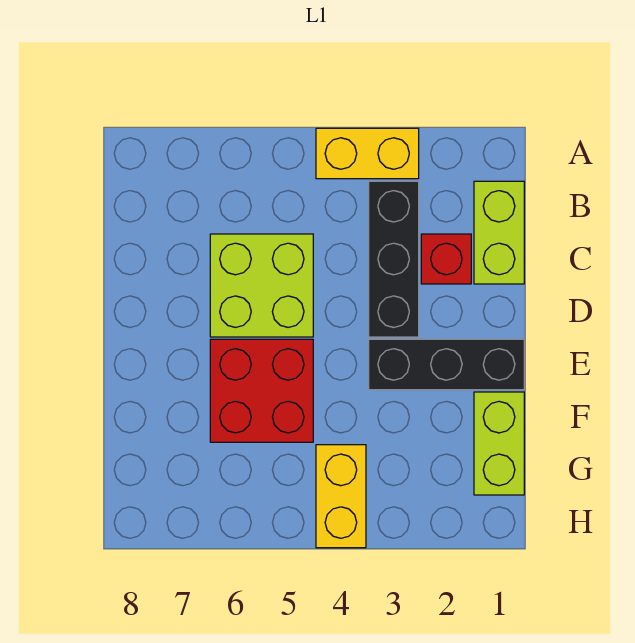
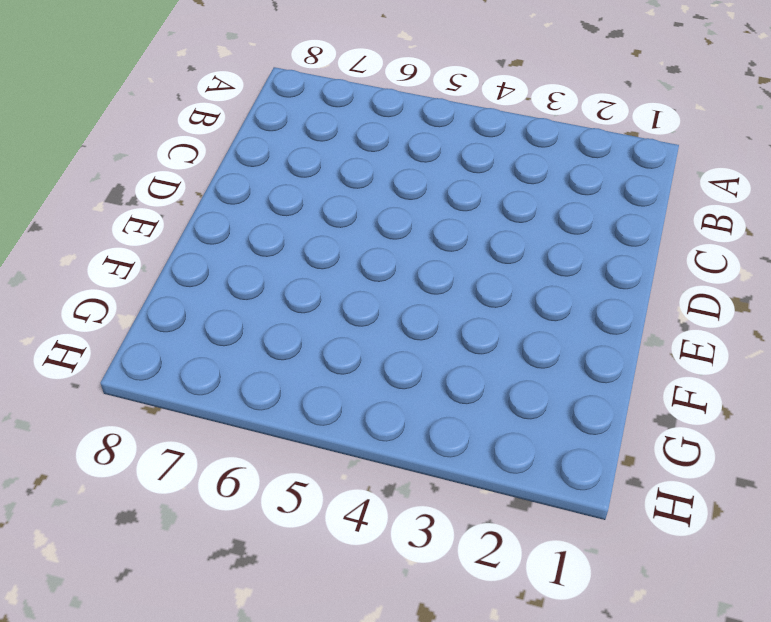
none -> yellow brick A3:A4 level 1
none -> lime brick B1:C1 level 1

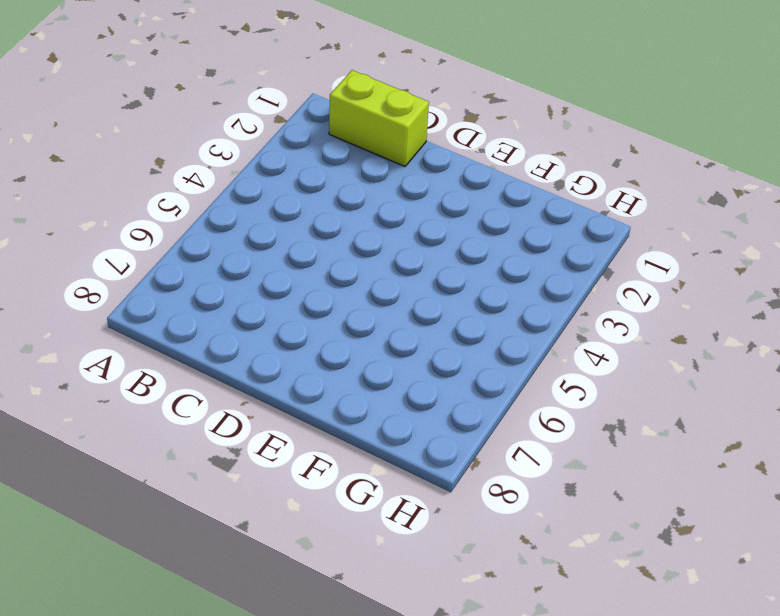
none -> yellow brick A3:A4 level 1
none -> black brick B3:D3 level 1

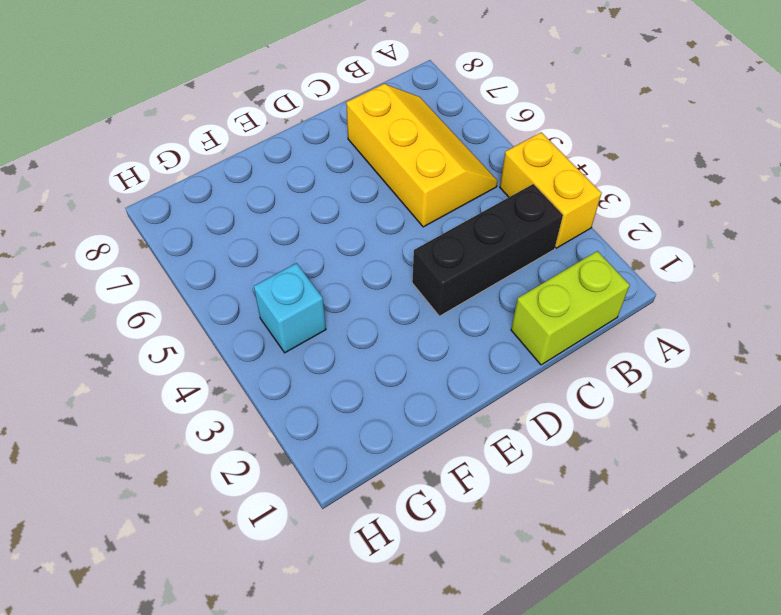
yellow slope B5:C7 level 1 top C -> lime brick C5:D6 level 1
cyan brick G4 level 1 -> yellow brick G4:H4 level 1
none -> red brick C2 level 1
none -> black brick E1:E3 level 1

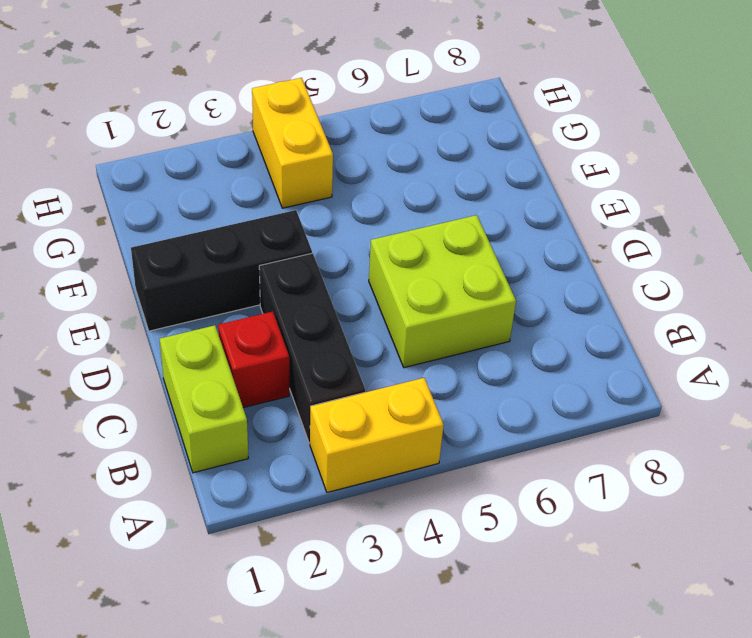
none -> red brick E5:F6 level 1
none -> lime brick F1:G1 level 1

